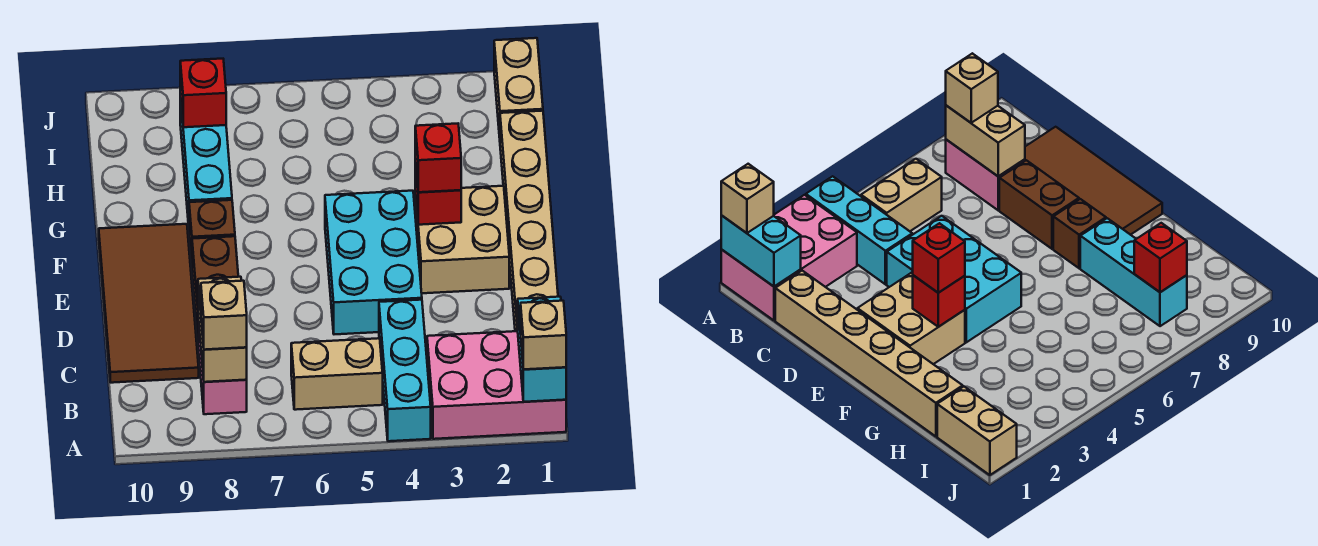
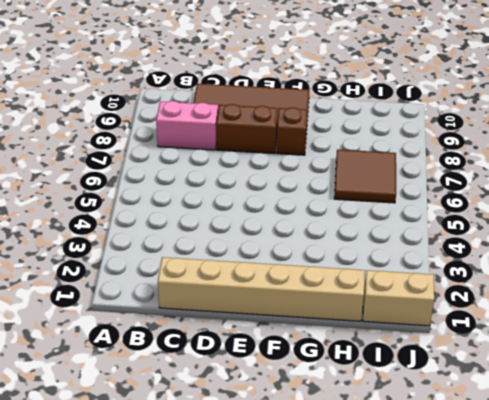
brown tile H6:I7 level 1 -> none
none -> pink brick A1:B3 level 1
none -> cyan brick A4:C4 level 1
none -> tan brick B5:B6 level 1

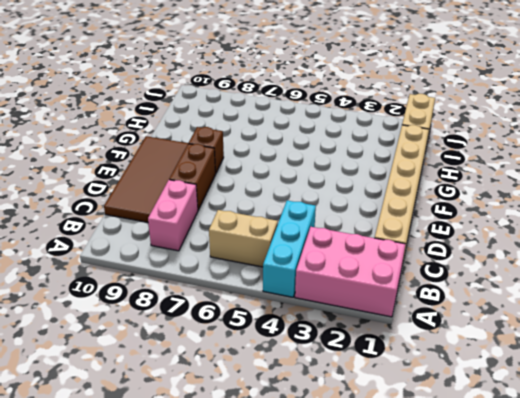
none -> cyan brick D4:F5 level 1
none -> tan brick E2:F3 level 1
none -> cyan brick G8:I8 level 1

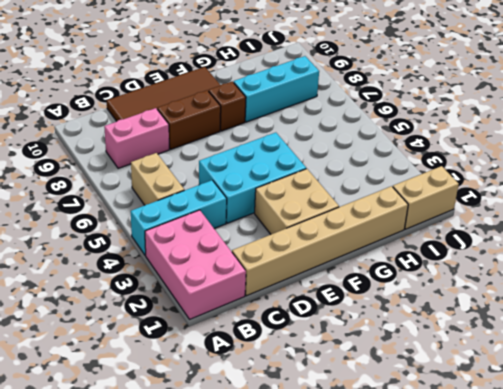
none -> cyan brick A1:B1 level 2
none -> tan brick B8:C8 level 2
none -> red brick F3 level 2

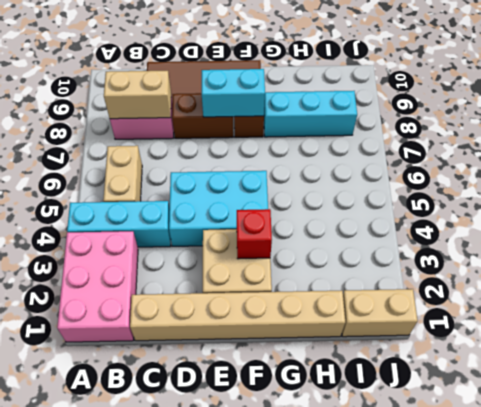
cyan brick E8:F8 level 2 -> cyan brick A1:B1 level 2
none -> red brick I8 level 2
none -> tan brick A1 level 3
none -> tan brick B8 level 3

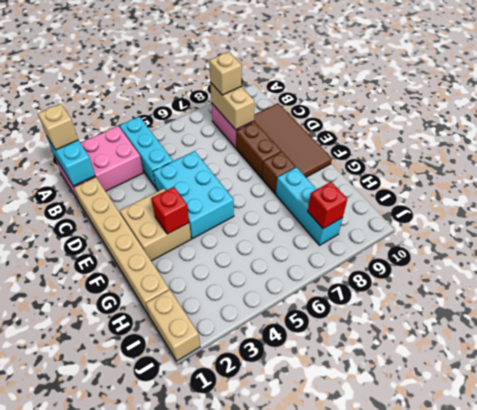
none -> tan brick B5:B6 level 1
none -> red brick F3 level 3

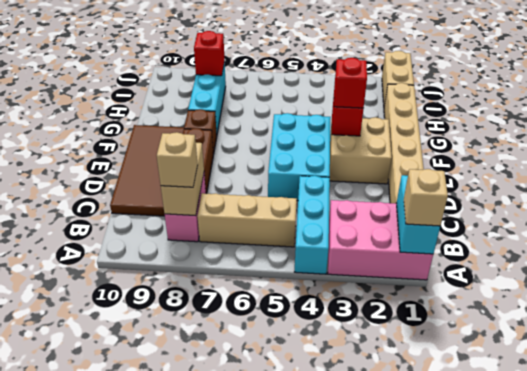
tan brick B5:B7 level 1 -> tan brick B5:B6 level 1

